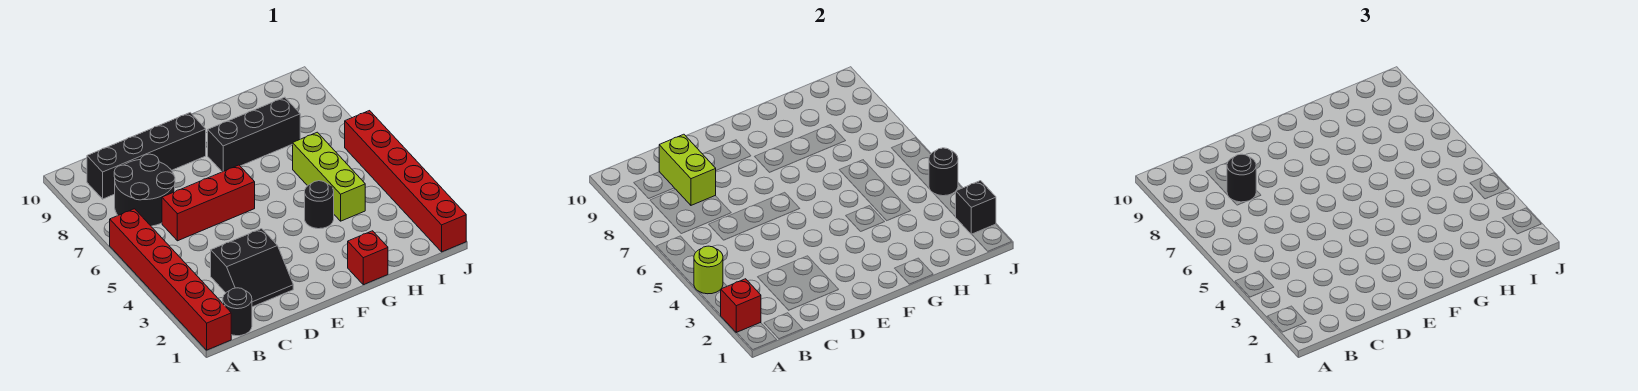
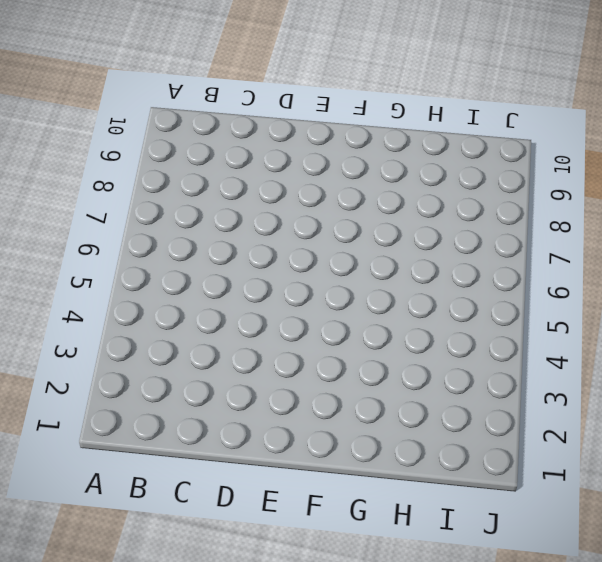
none -> red brick A1:A6 level 1
none -> black round brick B1 level 1
none -> black round brick B7:C8 level 1

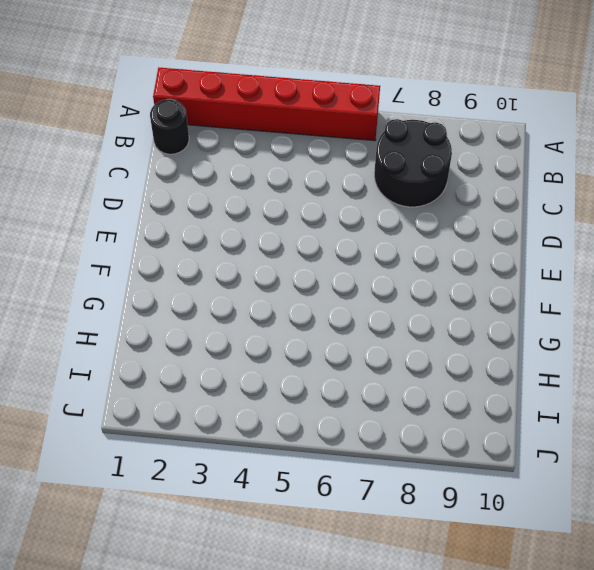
none -> black brick B9:E9 level 1
none -> black slope C2:D3 level 1 top 3
none -> red brick C6:E6 level 1

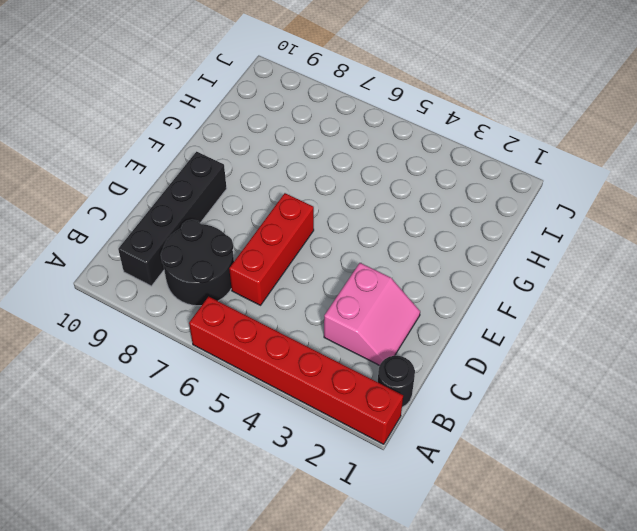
pink slope C2:D3 level 1 top 3 -> black slope C2:D3 level 1 top 3
none -> black brick F8:H8 level 1
none -> red brick G1 level 1
none -> black round brick G4 level 1

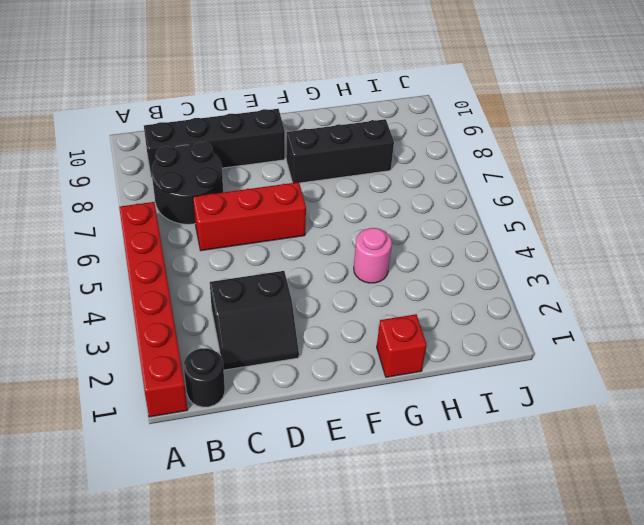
pink round brick G4 level 1 -> black round brick G4 level 1
none -> lime brick H4:H6 level 1
none -> red brick J1:J6 level 1
none -> red brick A2 level 2

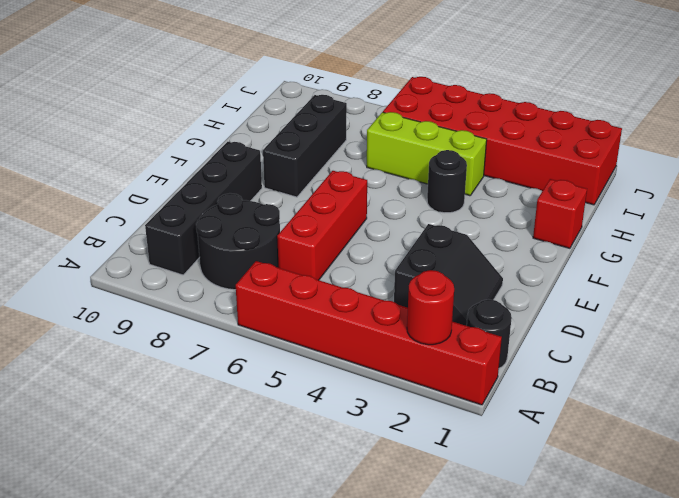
red round brick A2 level 2 -> red brick A2 level 2
red brick I1:J6 level 1 -> red brick J1:J6 level 1
none -> lime round brick A4 level 2
none -> lime brick C8:C9 level 2
none -> black brick J2 level 2

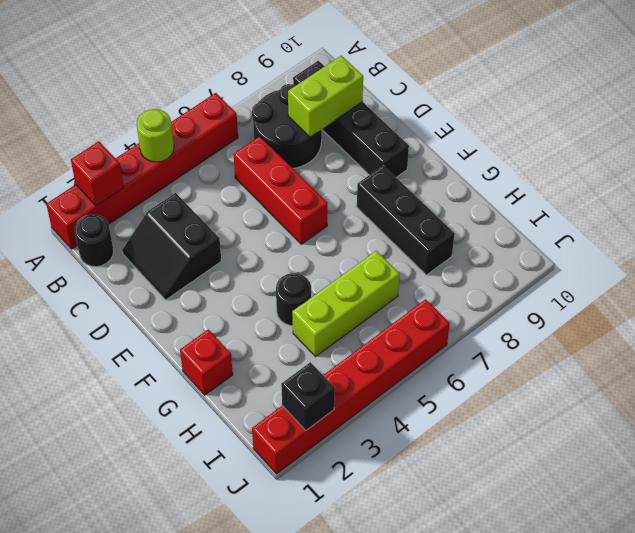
none -> black round brick J4 level 2
none -> black round brick C8 level 3

